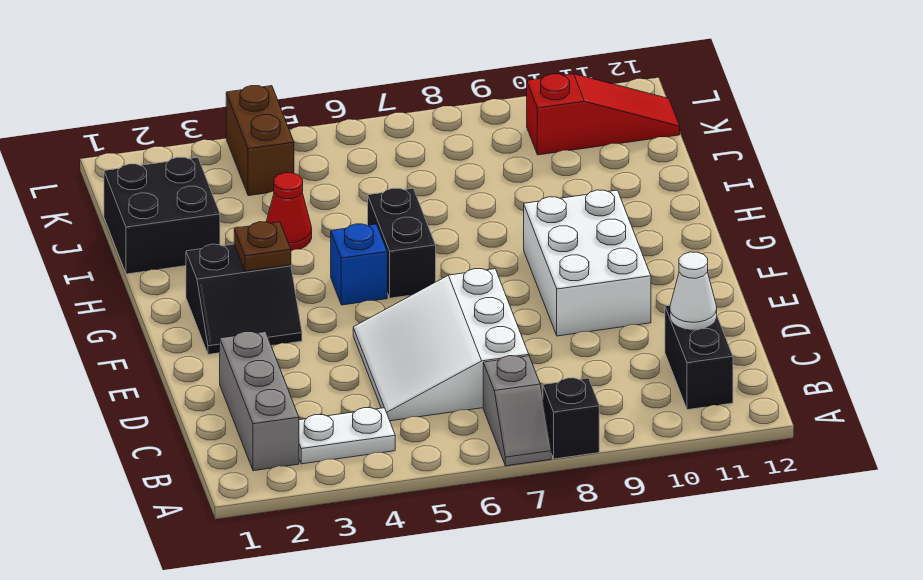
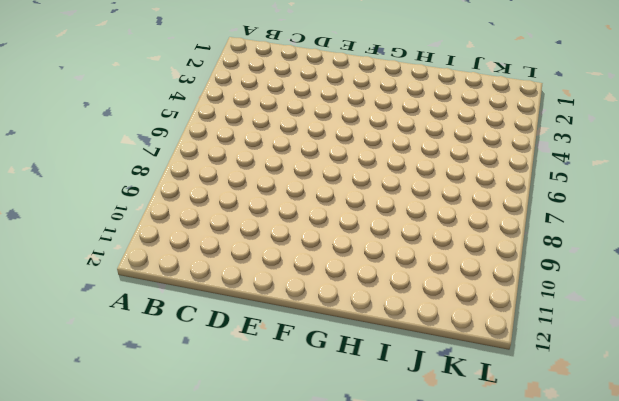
none -> grey slope A7:B7 level 1 top B
none -> black brick A8 level 1
none -> grey brick B2:D2 level 1

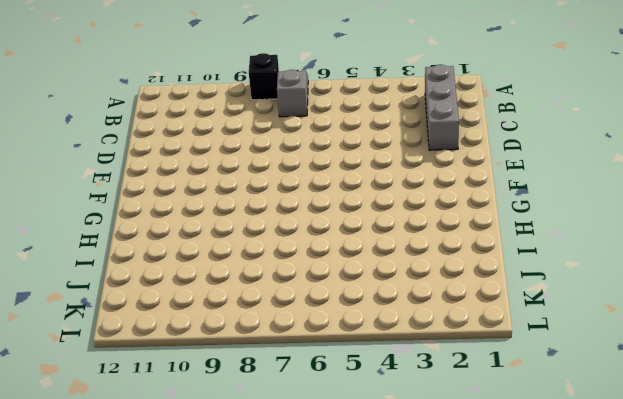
none -> white plate B3:B4 level 1
none -> black brick B11:C11 level 1
none -> white slope C5:E7 level 1 top 7

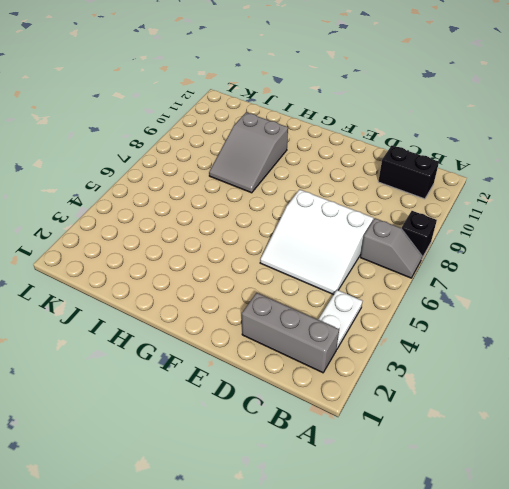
grey slope H8:I10 level 1 top 10 -> none
none -> white brick E9:G10 level 1
none -> black slope F2:G3 level 1 top G
none -> blue brick G5 level 1

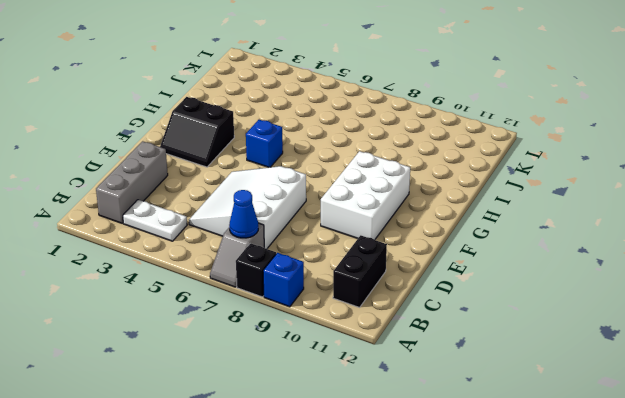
blue brick A9 level 1 -> none
blue cone B7 level 2 -> none
none -> black brick G6:H6 level 1
none -> black brick I1:J2 level 1
none -> red cone I4 level 1

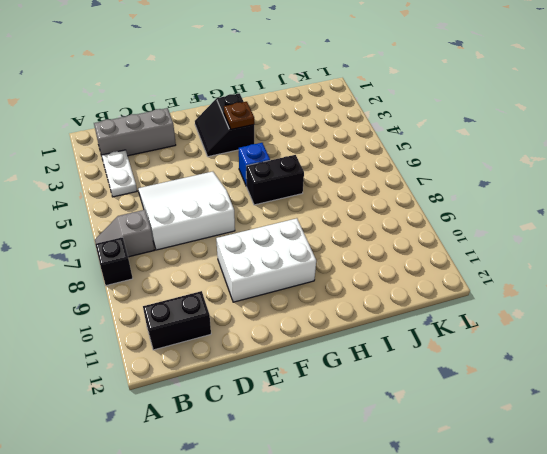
none -> black brick I1:J2 level 1
none -> red cone I4 level 1
none -> brown brick K4:L4 level 1

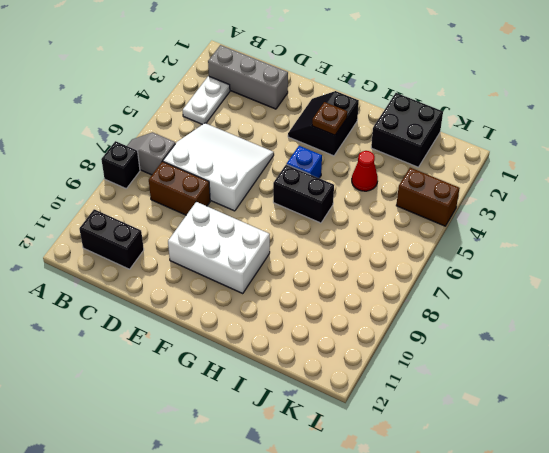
brown brick C8:D8 level 1 -> none
none -> red slope K10:K12 level 1 top 10
none -> white cone C11 level 2

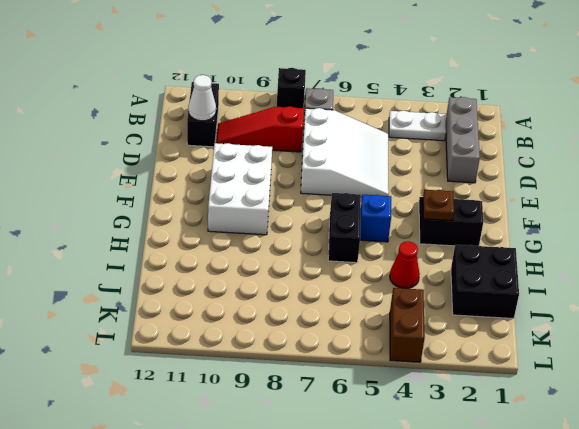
red slope C8:C10 level 1 top 8 -> red slope K10:K12 level 1 top 10

